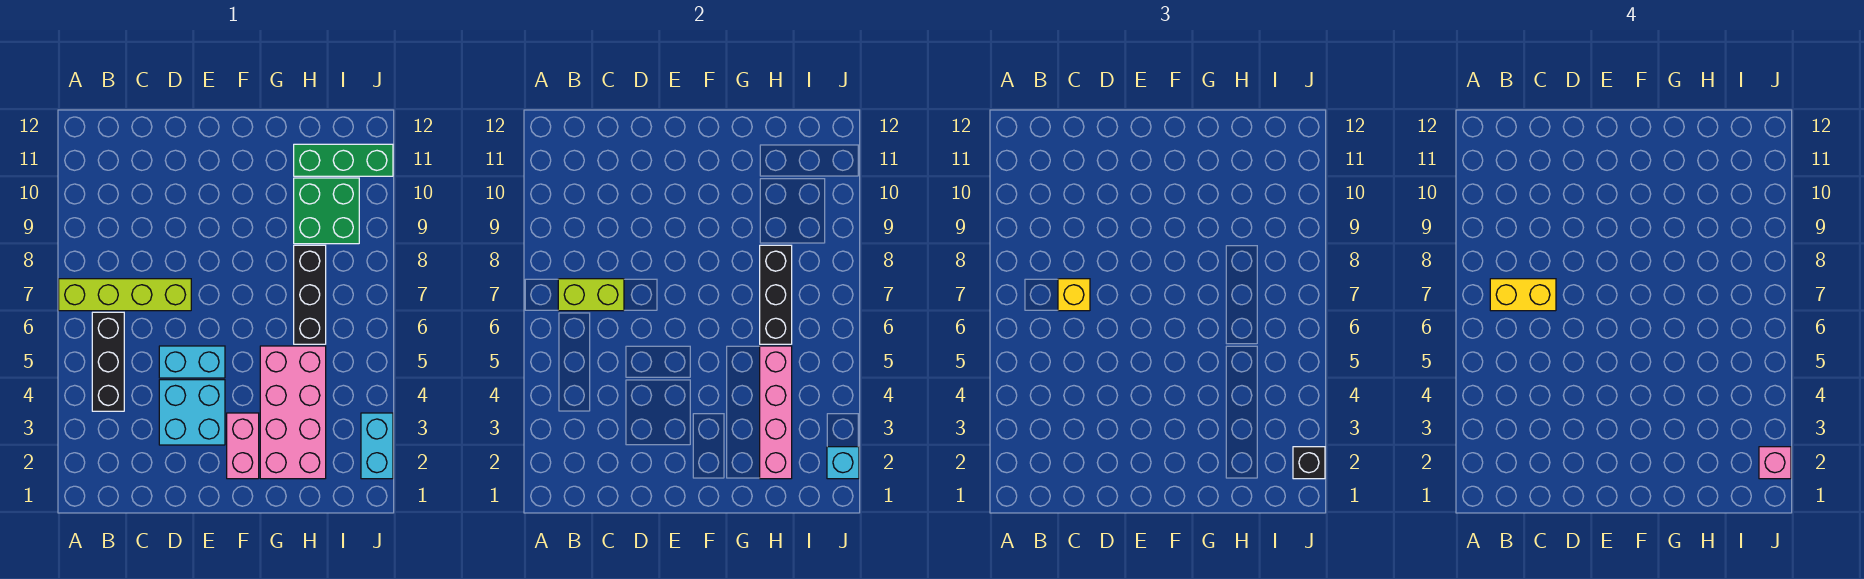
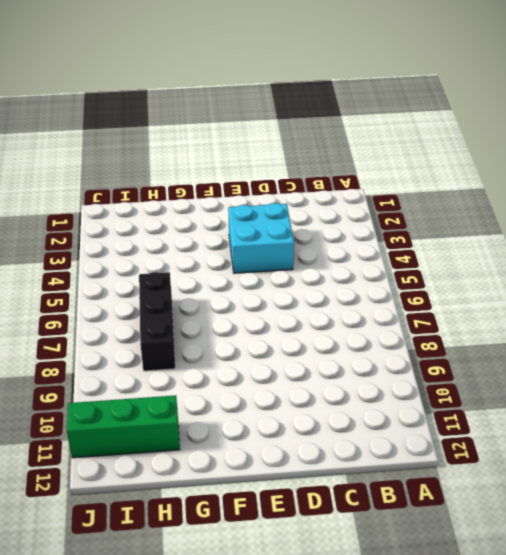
none -> lime brick A7:D7 level 1
none -> black brick B4:B6 level 1
none -> cyan brick D5:E5 level 1

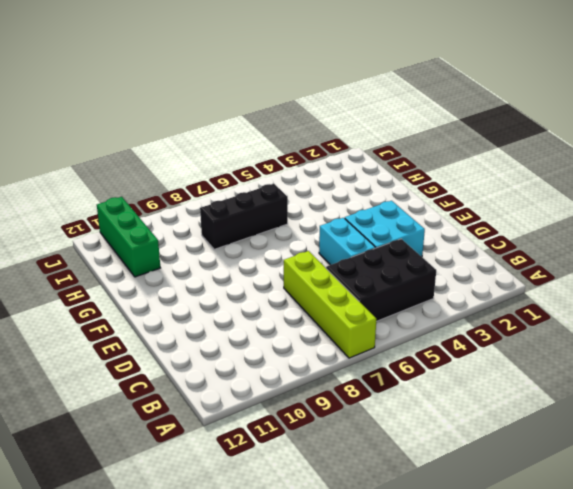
black brick B4:C6 level 1 -> black brick B4:B6 level 1
none -> pink brick F2:F3 level 1
none -> pink brick G2:H5 level 1
none -> green brick H9:I10 level 1

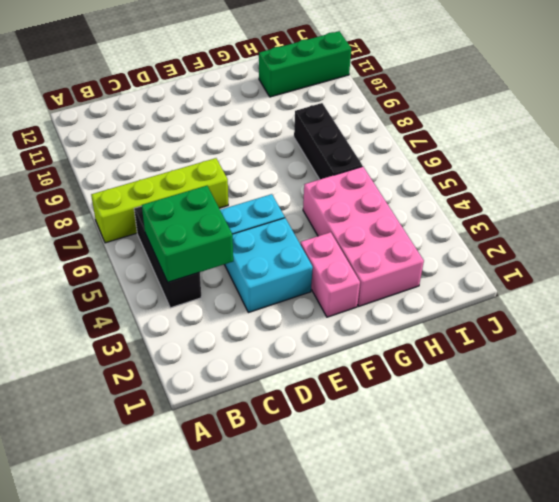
green brick B4:C5 level 2 -> green brick H9:I10 level 1
none -> cyan brick J2:J3 level 1
none -> lime brick B7:C7 level 2
none -> pink brick H2:H5 level 2

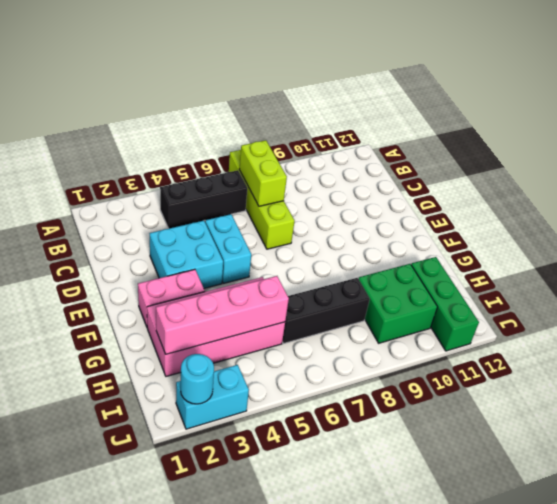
cyan round brick J2 level 2 -> cyan brick J2 level 2
none -> black brick H6:H8 level 2
none -> yellow brick C7 level 3
none -> black brick J2 level 3

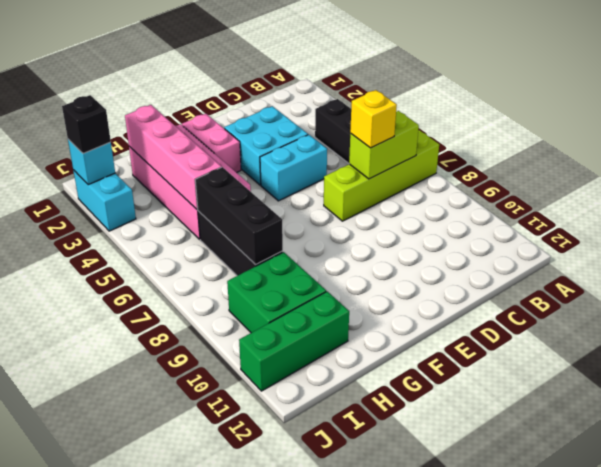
none -> yellow brick B7:C7 level 4
none -> pink brick J2 level 4

